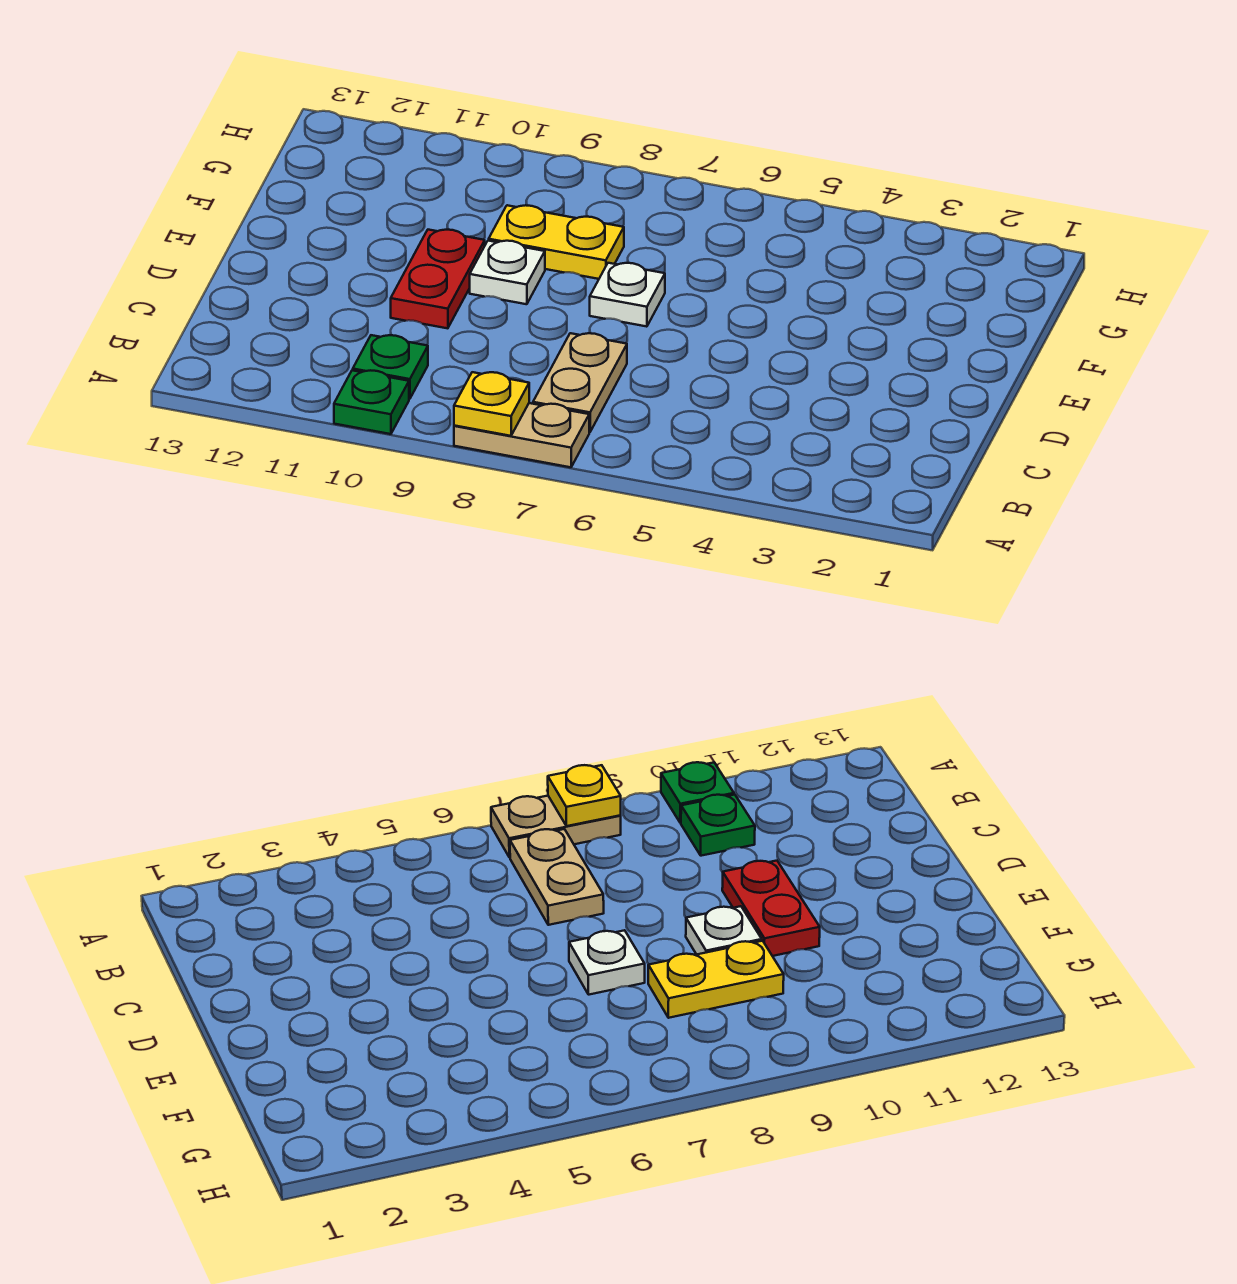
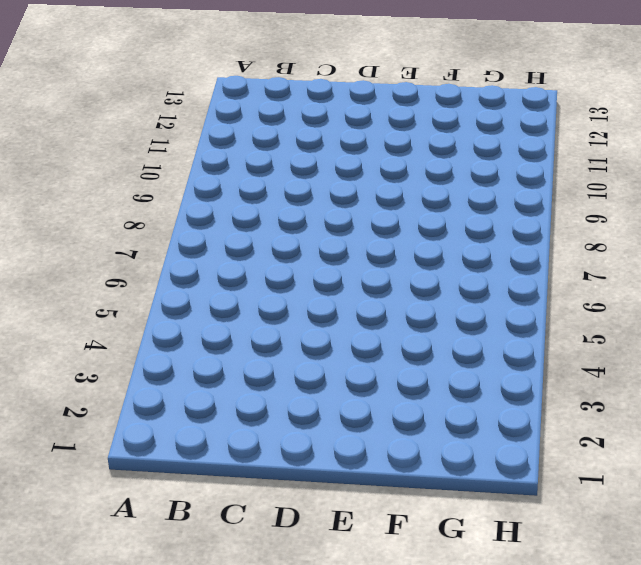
none -> tan plate A7:A8 level 1
none -> green plate A10 level 1

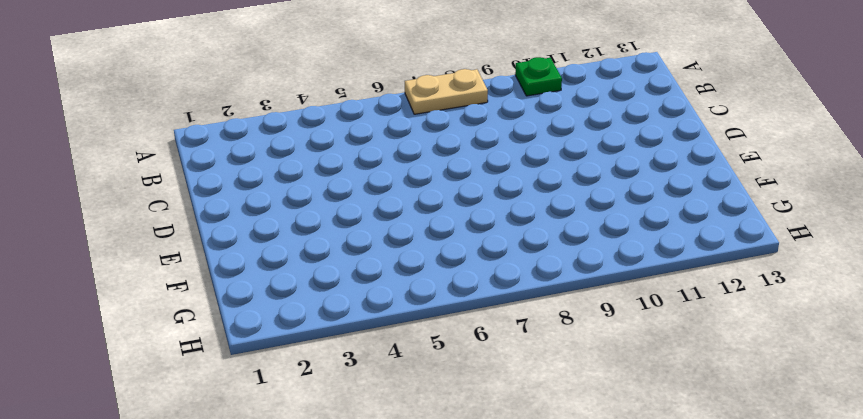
none -> tan plate B7:C7 level 1
none -> green plate B10 level 1

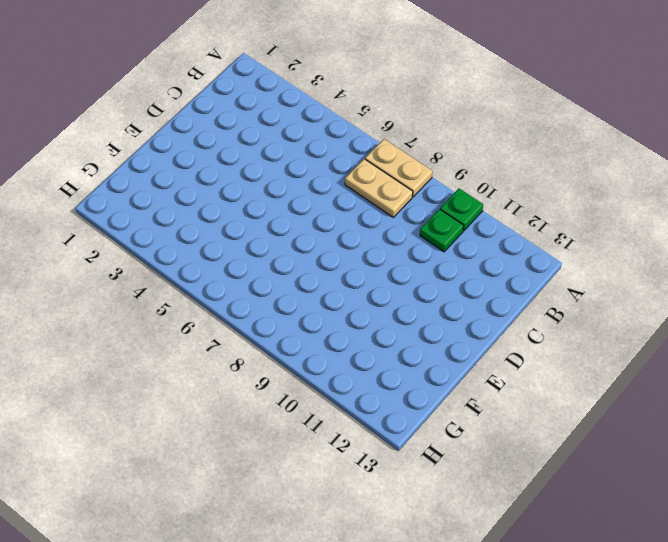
tan plate B7:B8 level 1 -> tan plate B7:C7 level 1
none -> red plate D10:E10 level 1
none -> white plate E7 level 1

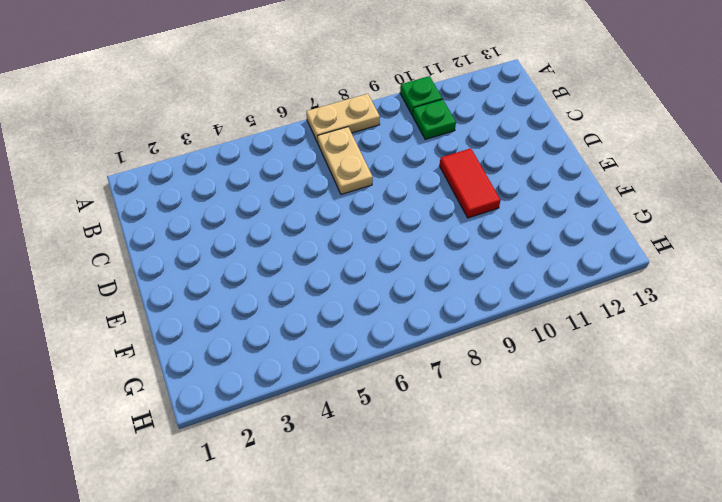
red tile D10:E10 level 1 -> red plate D10:E10 level 1
none -> white plate E7 level 1
none -> white plate E9 level 1

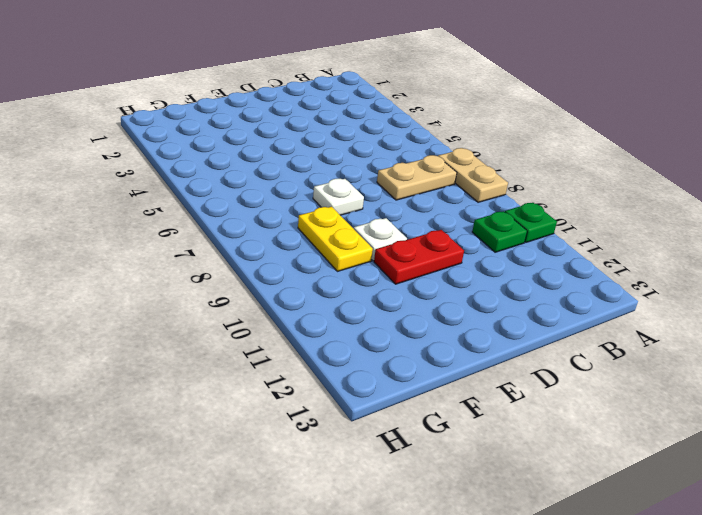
none -> yellow plate A8 level 2

